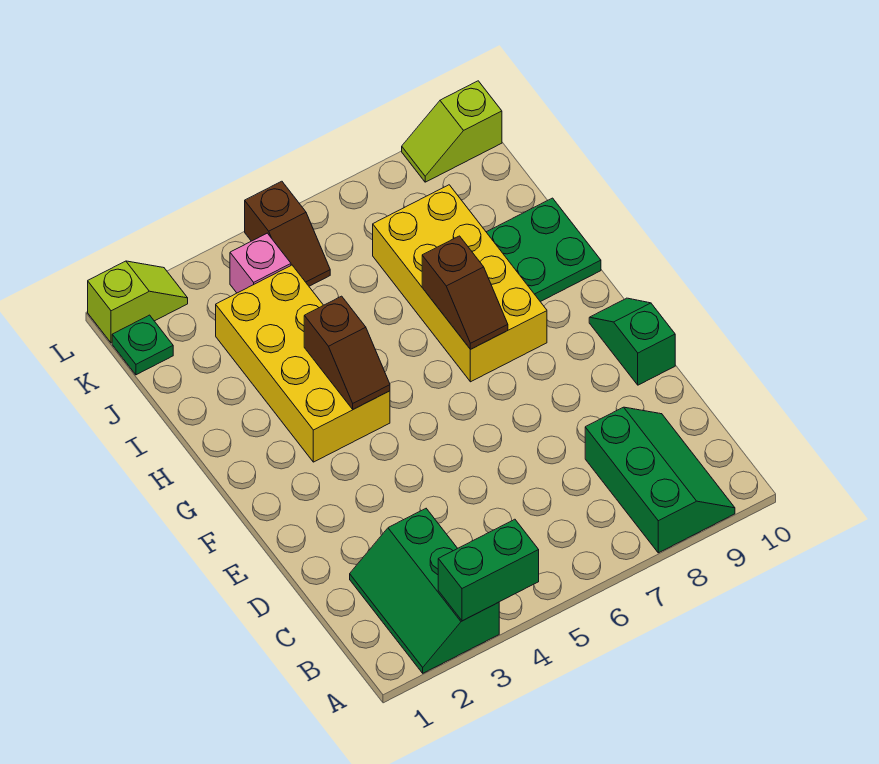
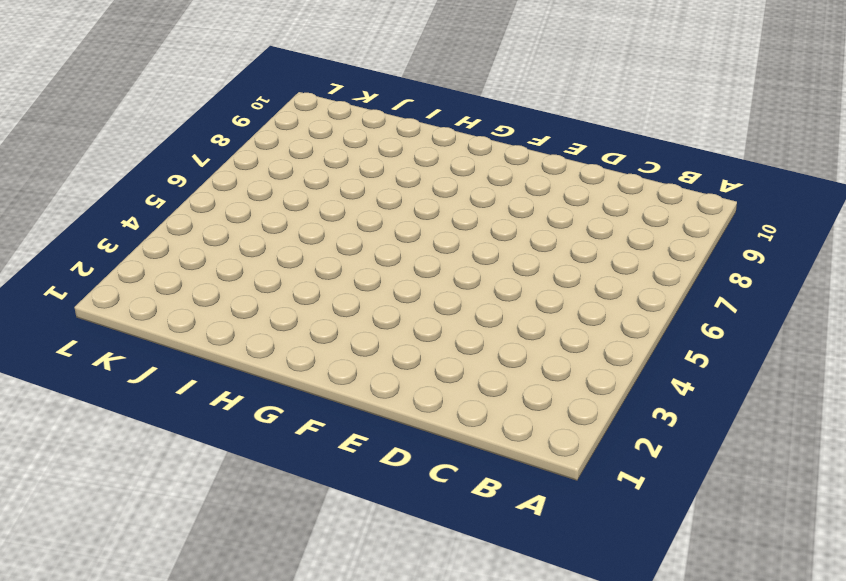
none -> green slope A2:C3 level 1 top 3
none -> green slope A8:C9 level 1 top 8
none -> green slope E10:F10 level 1 top E

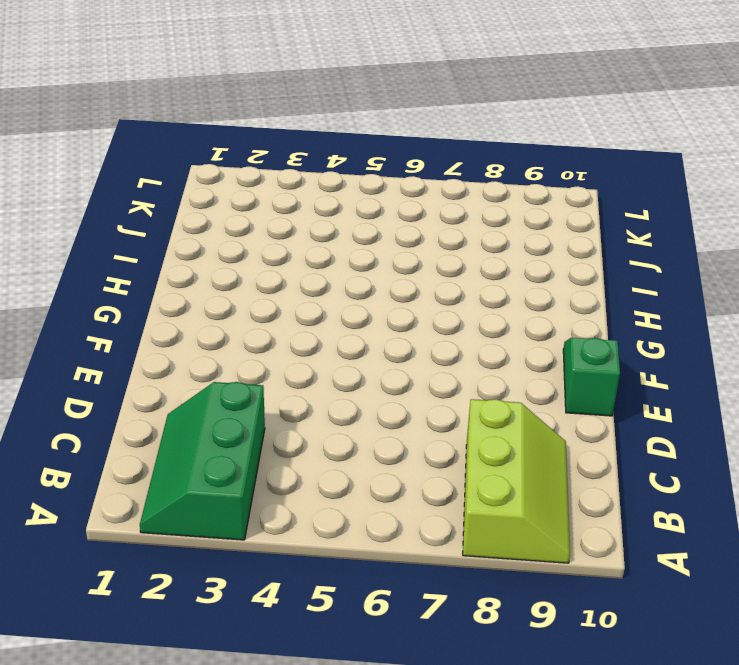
lime slope A8:C9 level 1 top 8 -> green slope A8:C9 level 1 top 8
none -> yellow brick G3:J4 level 1
none -> yellow brick G7:J8 level 1
none -> green plate H9:I10 level 1

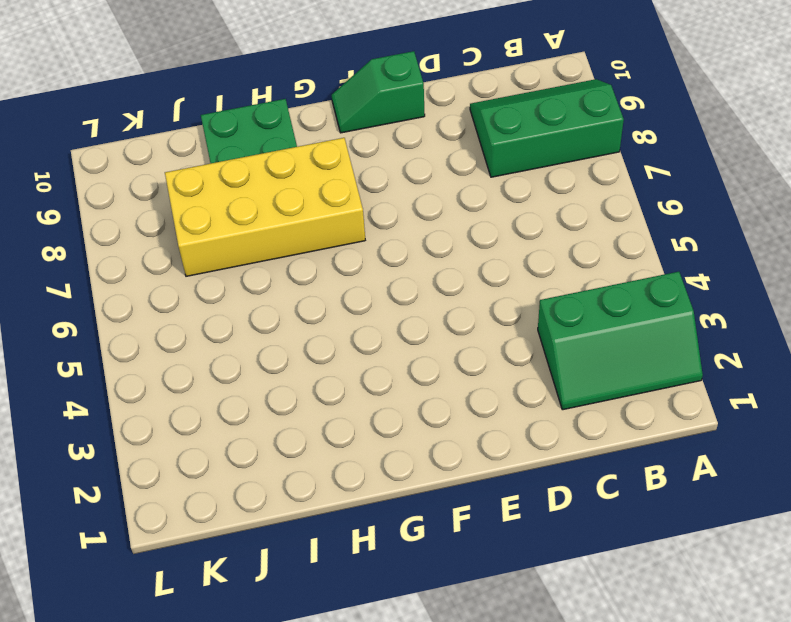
none -> yellow brick G3:J4 level 1
none -> green plate K1 level 1
none -> pink brick K4 level 1

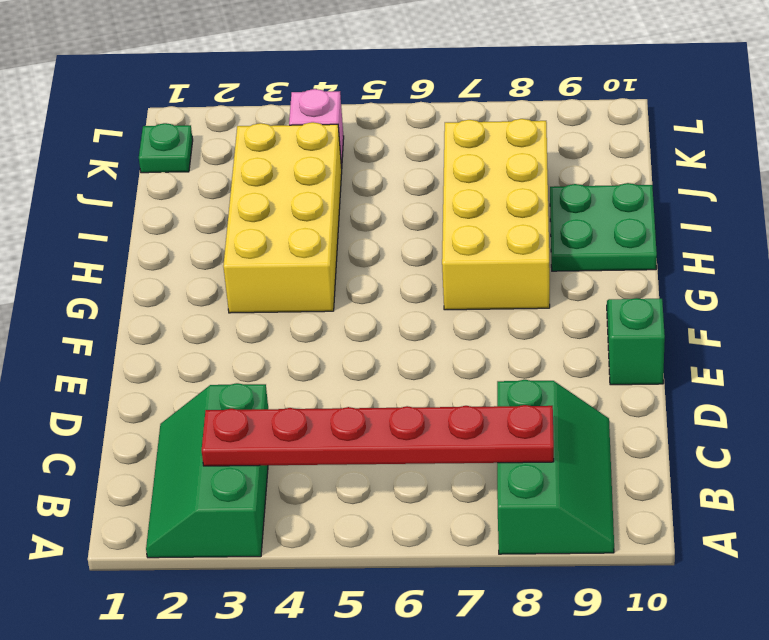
red plate B3:B8 level 2 -> none
none -> brown slope K5:L5 level 1 top L
none -> lime slope L1:L2 level 1 top 1
none -> lime slope L9:L10 level 1 top 10

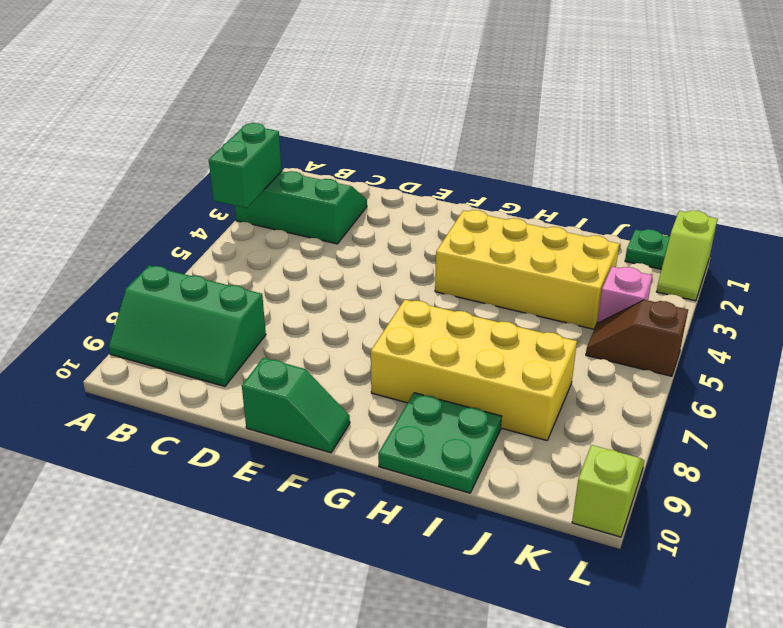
none -> brown slope G4:H4 level 2 top H
none -> brown slope G7:H7 level 2 top H

